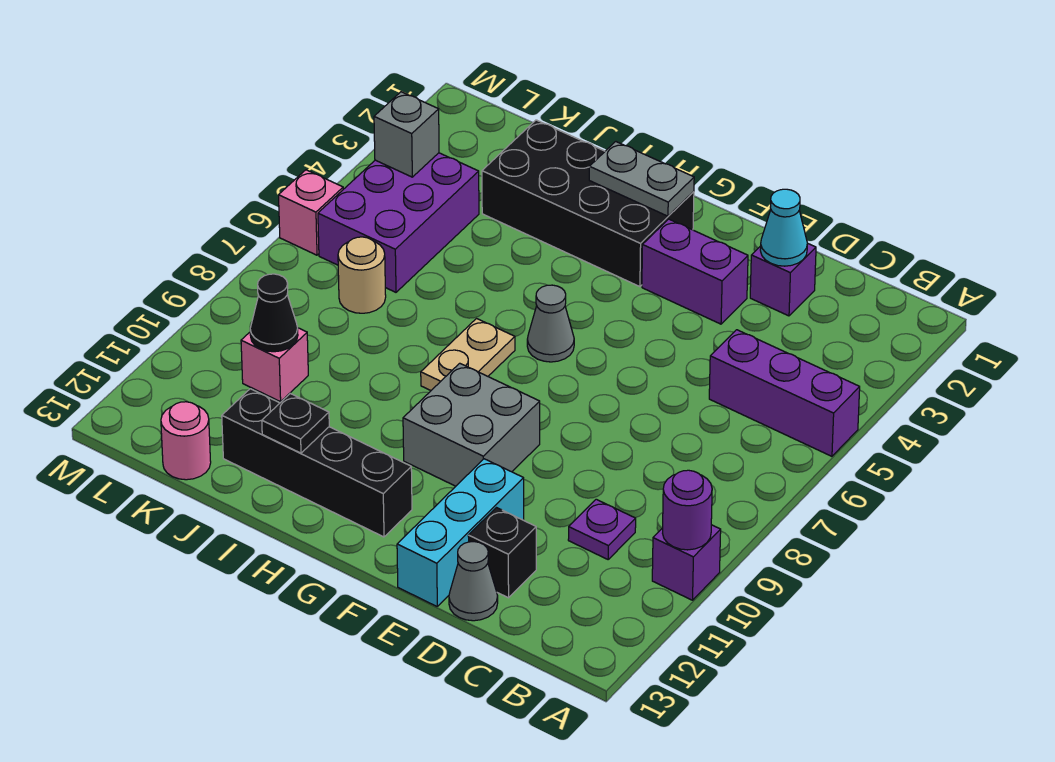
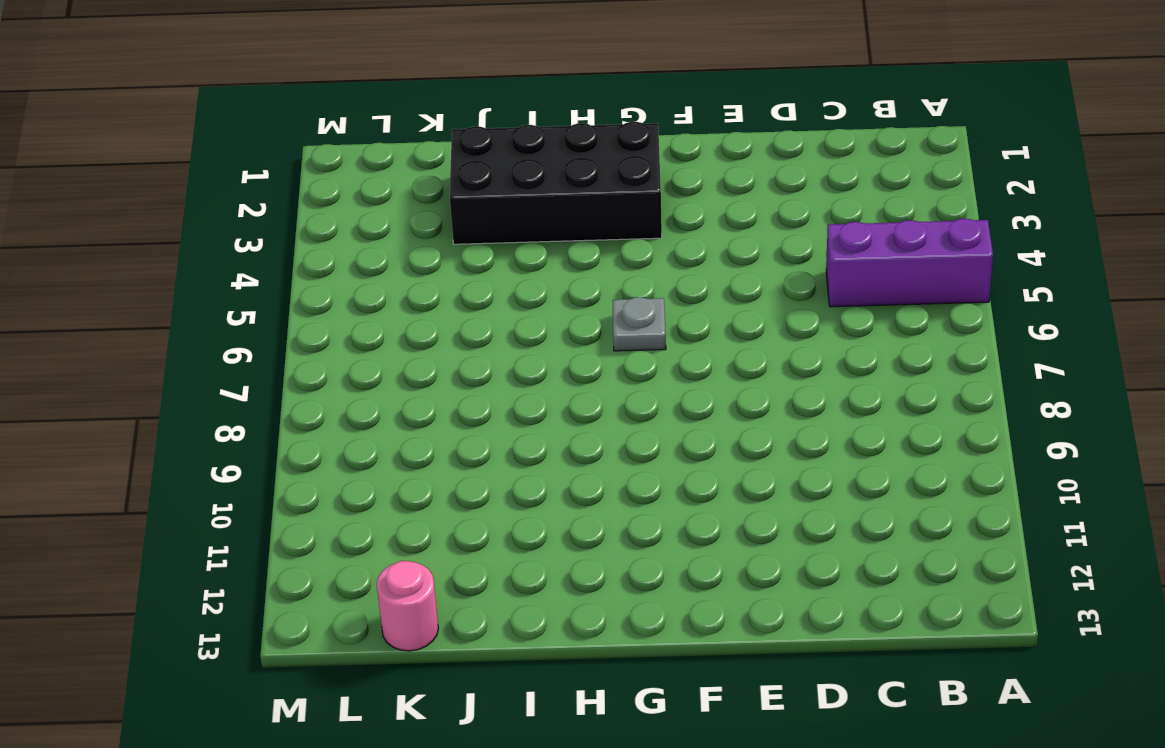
grey plate G6 level 1 -> grey cone G6 level 1
none -> purple brick A10 level 1
none -> purple plate C10 level 1
none -> purple brick D2 level 1

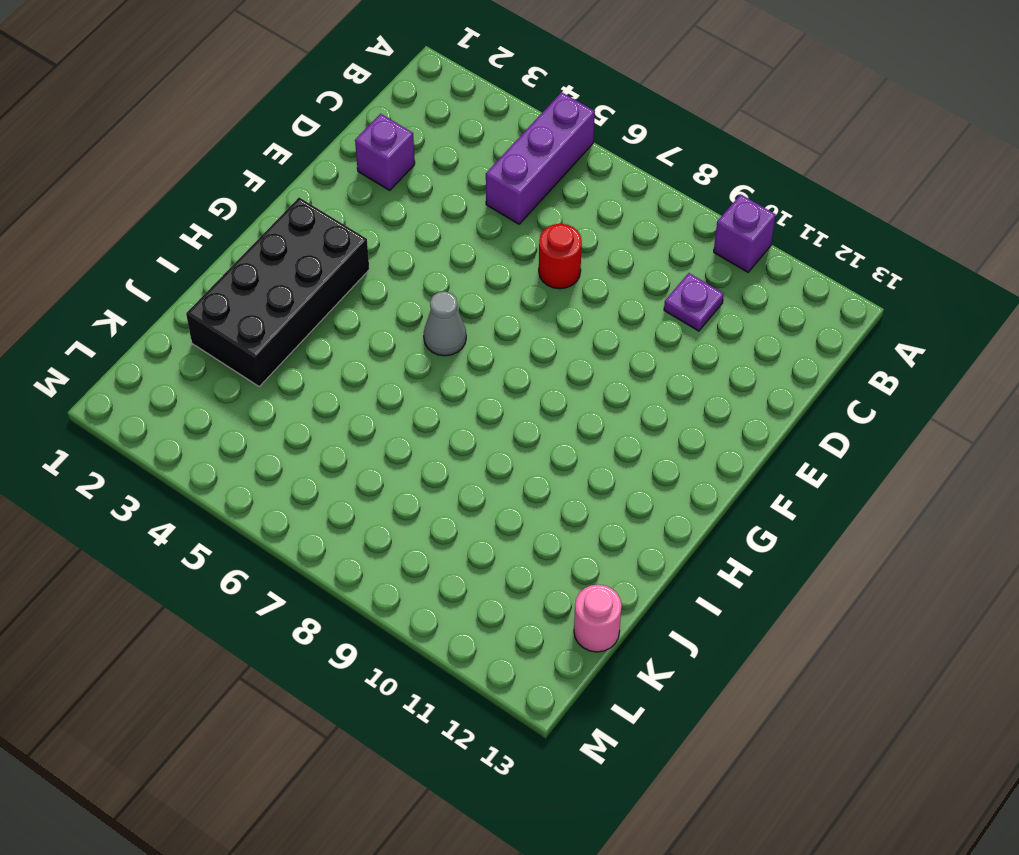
red round brick D7 level 1 -> none
none -> black brick D12 level 1
none -> grey cone D13 level 1
none -> purple brick E3:F3 level 1

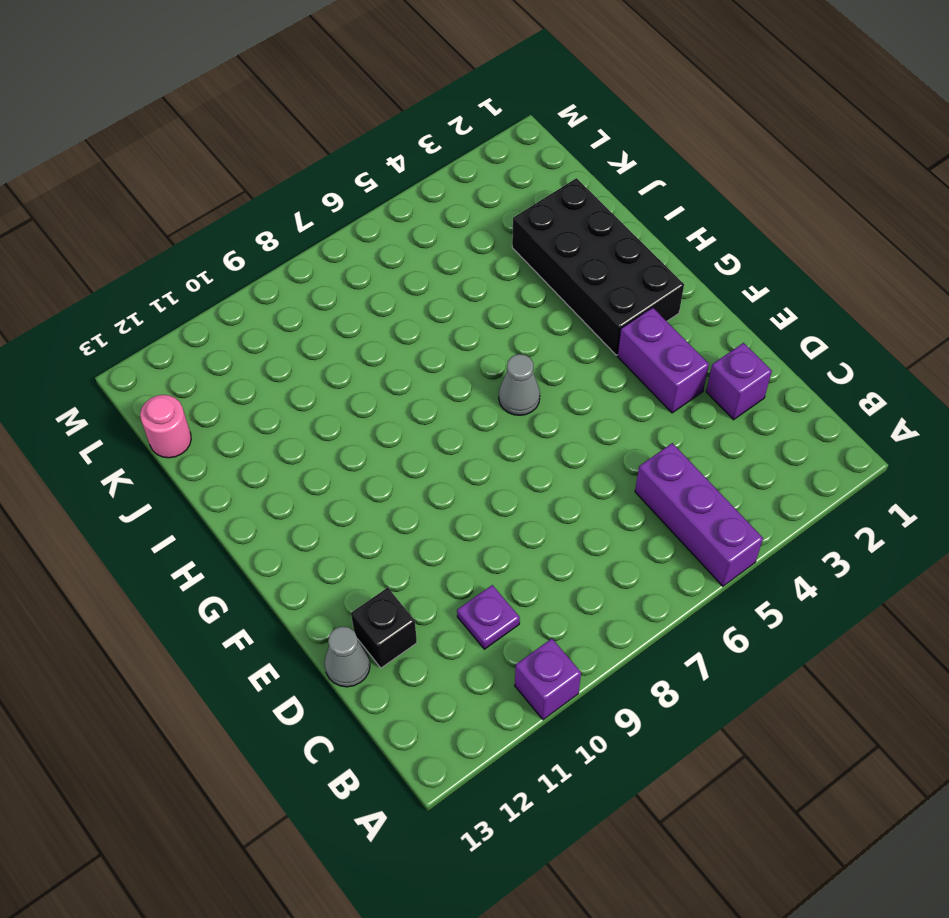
none -> cyan brick E11:E13 level 1
none -> grey brick F9:G10 level 1
none -> black brick G12:J12 level 1

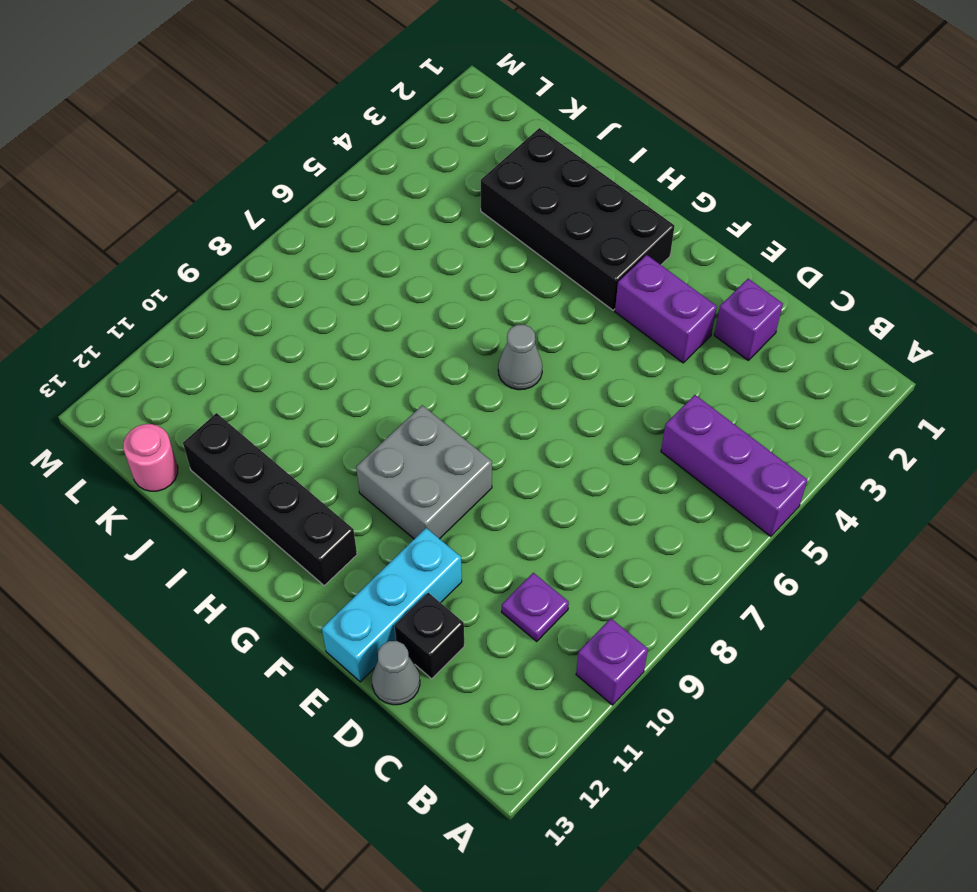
none -> tan plate H7:H8 level 1
none -> purple brick K4:L6 level 1
none -> tan round brick K7 level 1

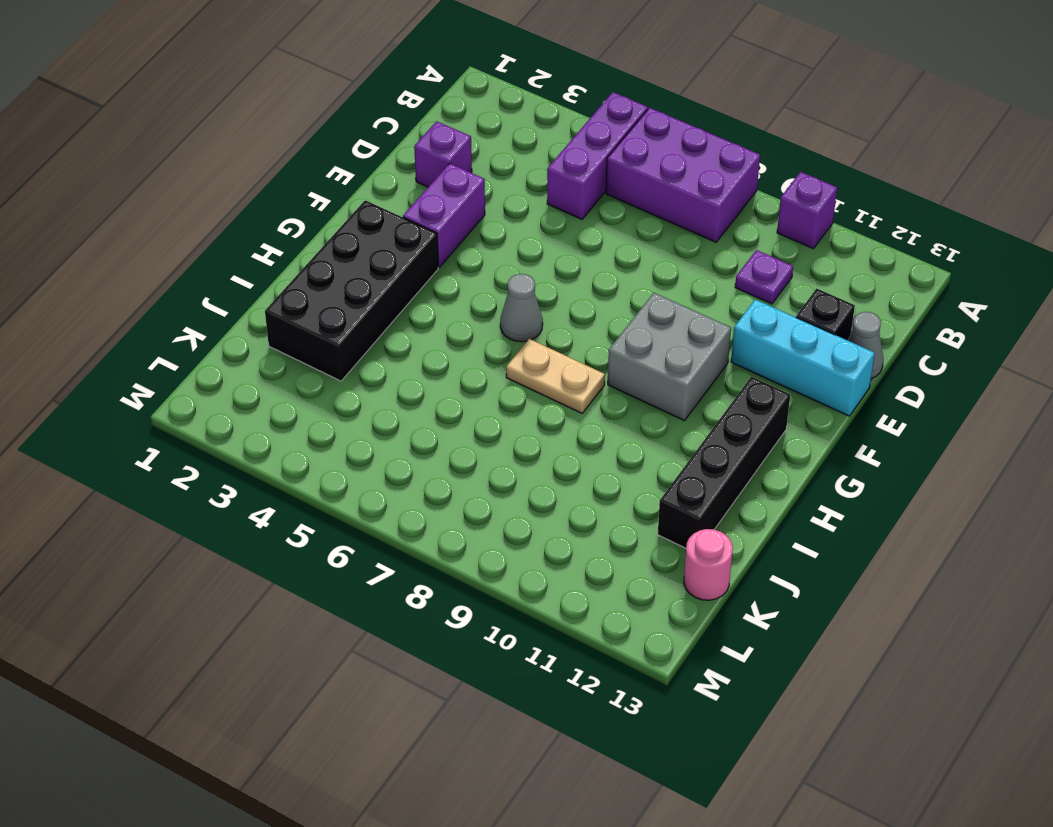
purple brick A6:B8 level 1 -> purple brick K4:L6 level 1
none -> tan round brick K7 level 1
none -> pink brick K10 level 1
none -> pink brick M6 level 1

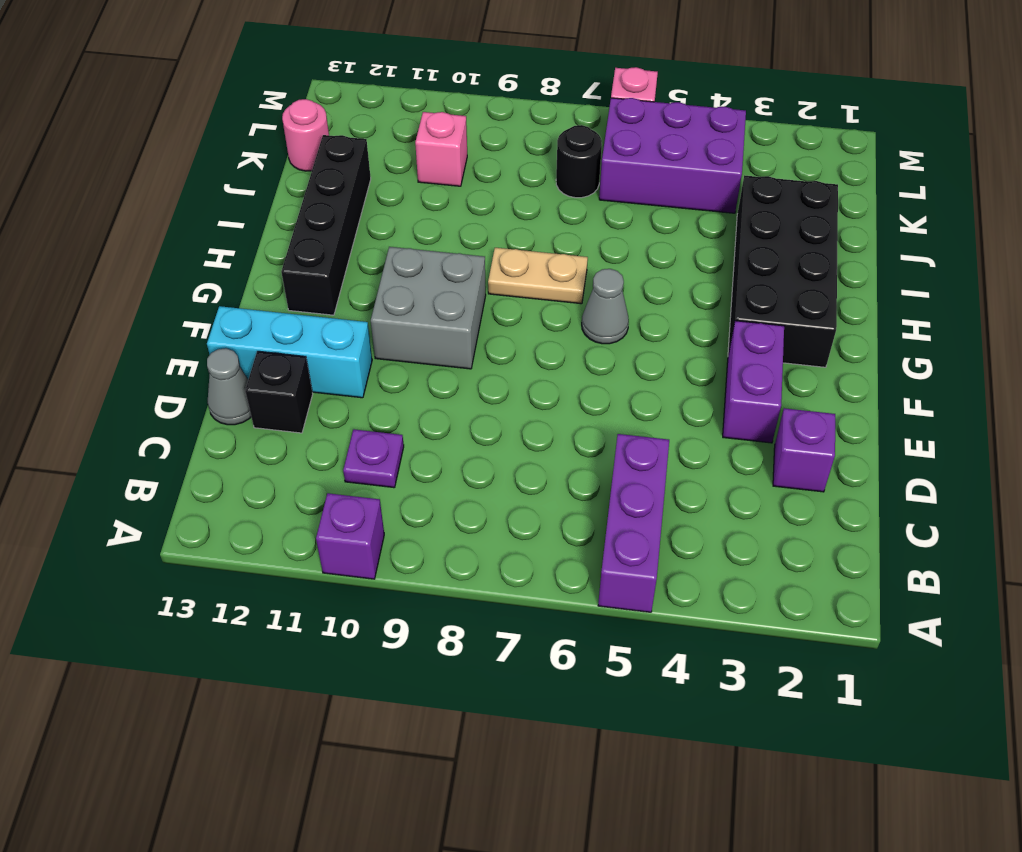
black round brick K7 level 1 -> tan round brick K7 level 1
none -> purple round brick A10 level 2
none -> cyan cone D2 level 2
none -> grey plate G2:H2 level 2

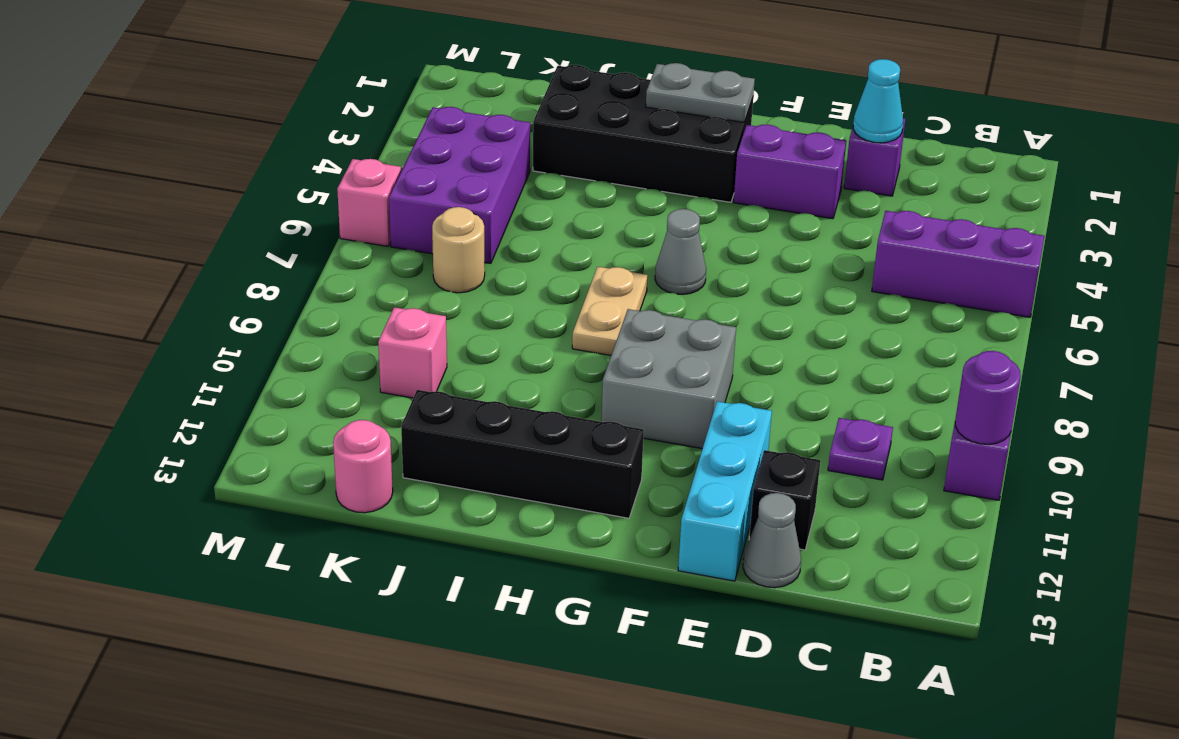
none -> black plate I12 level 2
none -> black cone K10 level 2
none -> grey brick L4 level 2

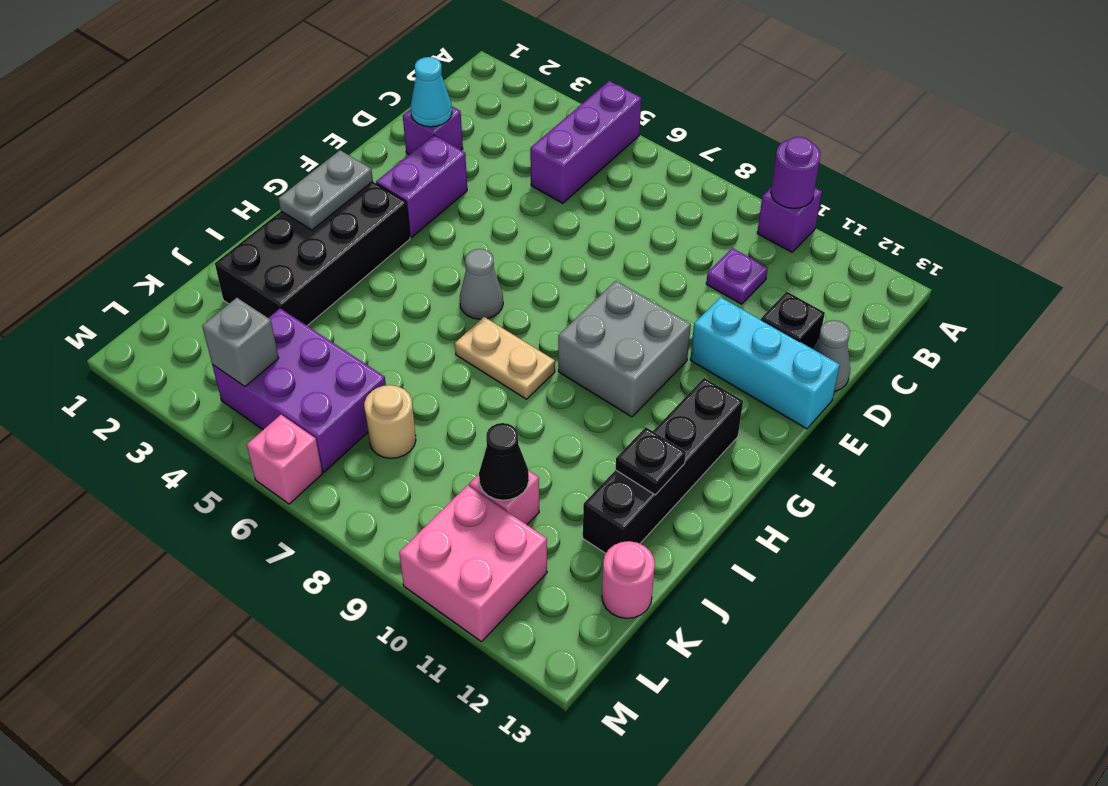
pink brick L10:M11 level 1 -> none

